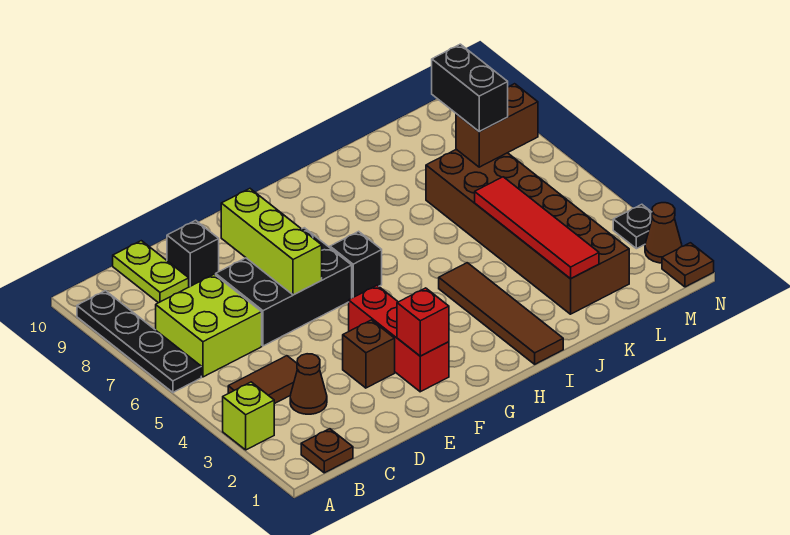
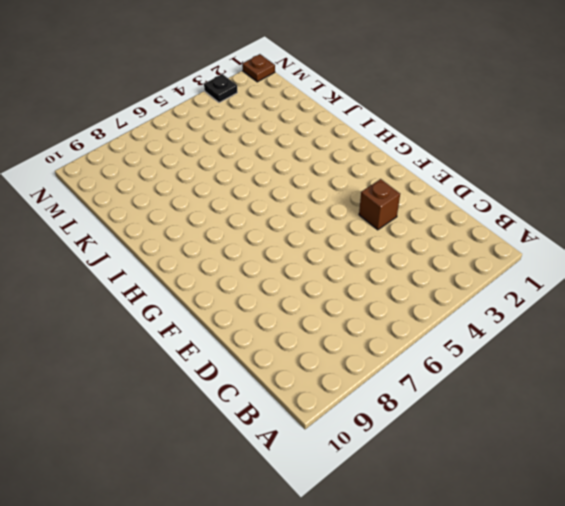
none -> lime brick A3 level 1
none -> black plate A6:A9 level 1
none -> brown plate B1 level 1

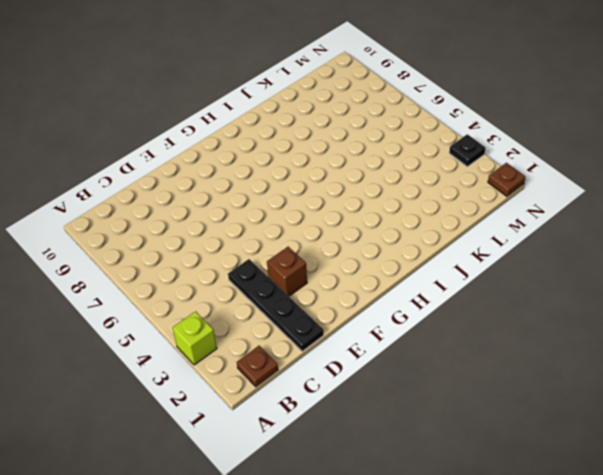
black plate D1:D4 level 1 -> black plate A6:A9 level 1
none -> brown tile B4:C4 level 1
none -> lime brick B6:C7 level 1
none -> brown cone C3 level 1

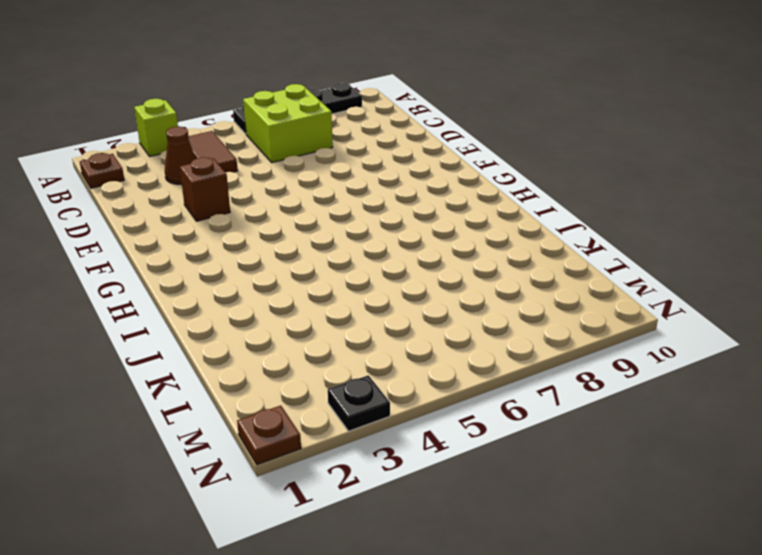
none -> lime plate C9:C10 level 1
none -> black brick D6:F7 level 1
none -> black brick D9 level 1

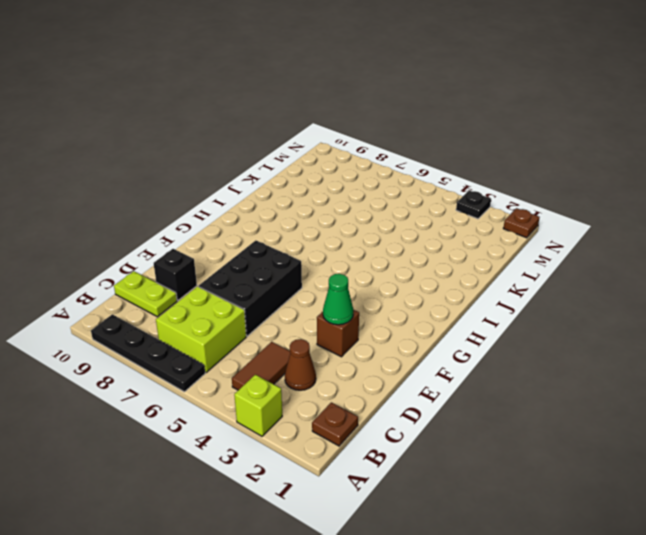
green cone E3 level 2 -> none
none -> red brick F2:F4 level 1
none -> black brick G6 level 1
none -> brown tile I1:I4 level 1

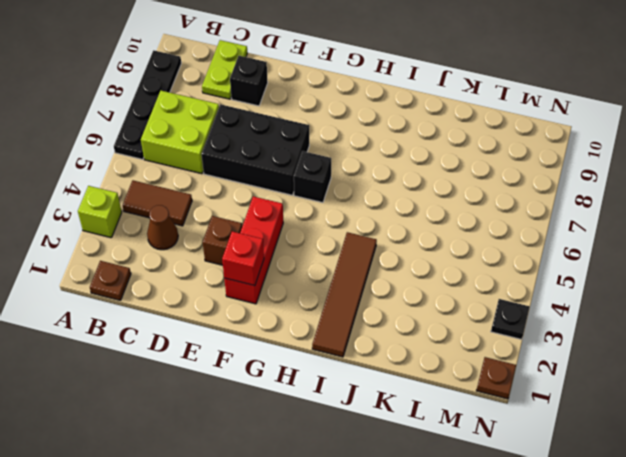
none -> brown brick K2:L7 level 1
none -> brown cone N2 level 1
none -> lime brick E6:E8 level 2

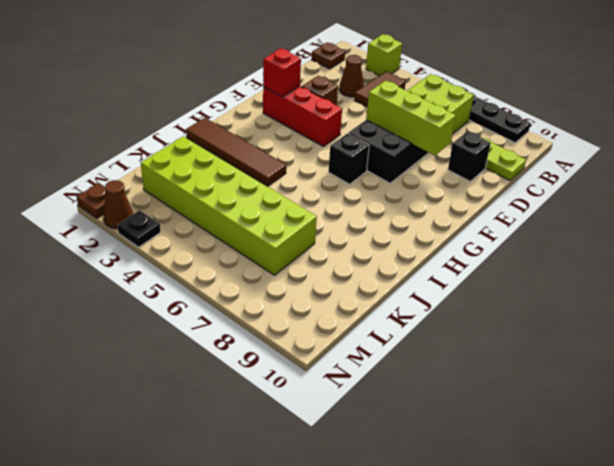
lime brick K2:L7 level 1 -> brown brick K2:L7 level 1
none -> red tile K2:K5 level 2
none -> brown brick L7:M7 level 2
none -> black brick L7:L8 level 3

